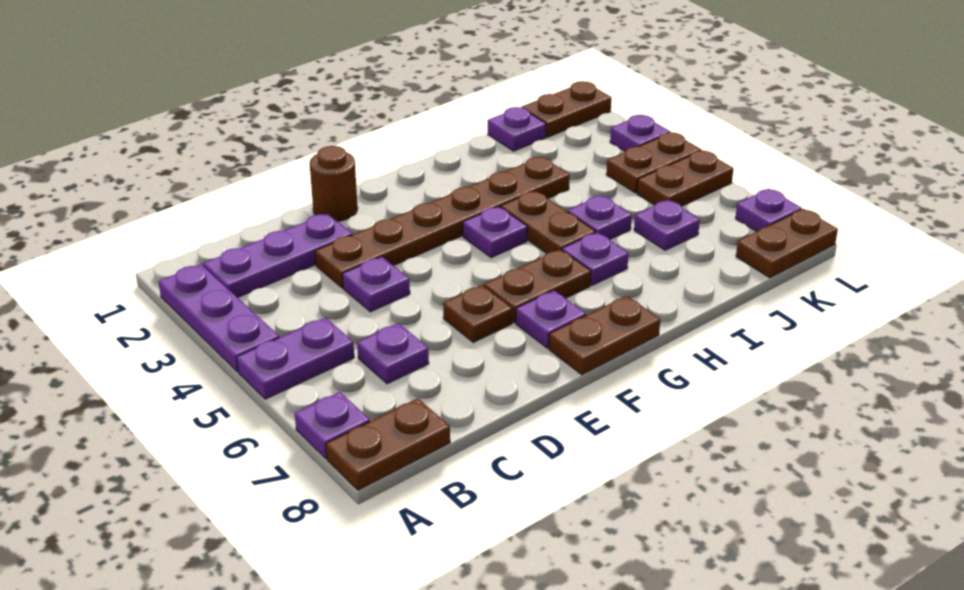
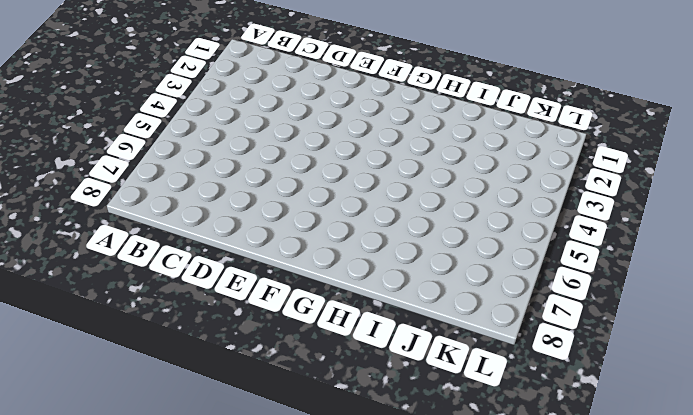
none -> purple plate A2:A4 level 1
none -> purple plate A5:B5 level 1
none -> purple plate A7 level 1

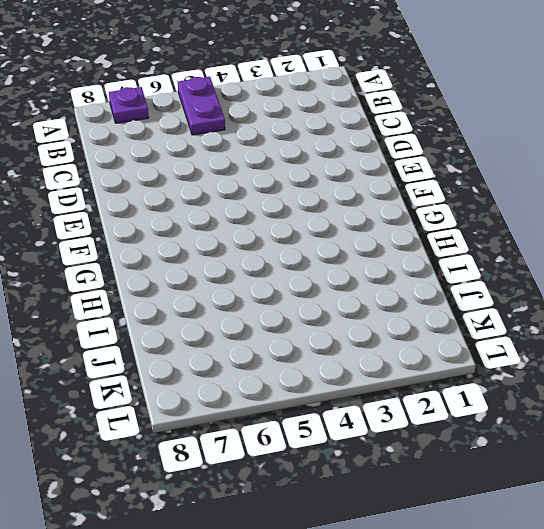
none -> purple plate A2:A4 level 1
none -> brown plate A8:B8 level 1
none -> purple plate B2:D2 level 1

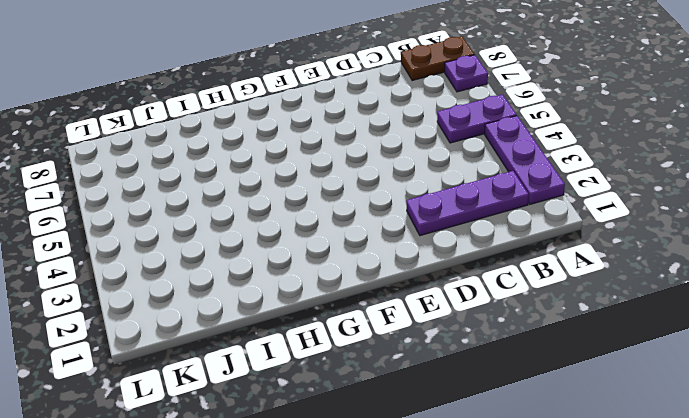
none -> purple plate C6 level 1
none -> brown plate D3:I3 level 1
none -> purple plate D4 level 1

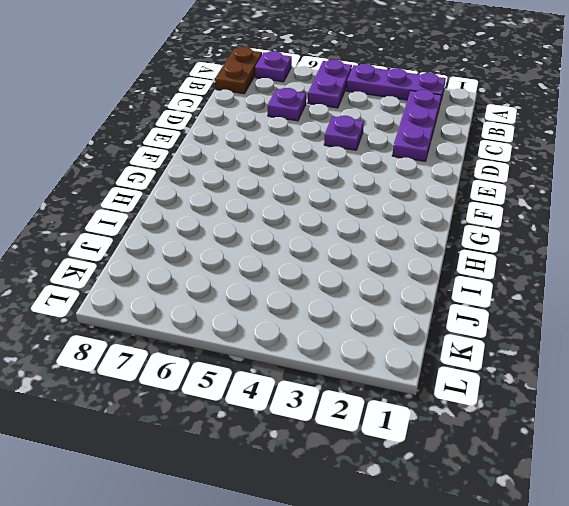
none -> brown plate D3:I3 level 1
none -> brown round brick E1 level 1
none -> brown plate E6 level 1

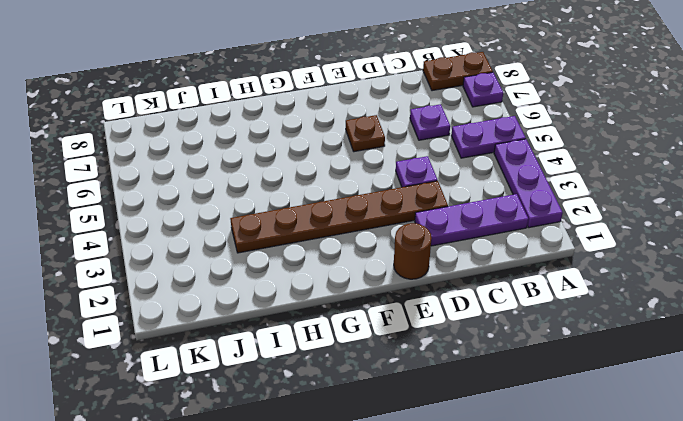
none -> brown plate F6:G6 level 1
none -> purple plate F7 level 1
none -> brown plate F8:G8 level 1

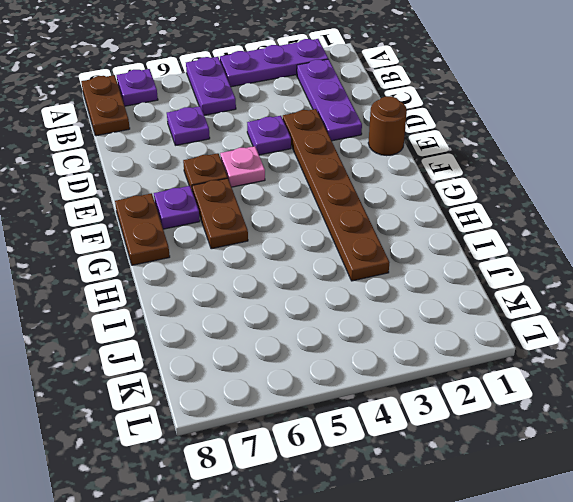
pink plate E5 level 1 -> none
none -> purple plate G4 level 1
none -> brown plate H4:H5 level 1
none -> purple plate H6 level 1

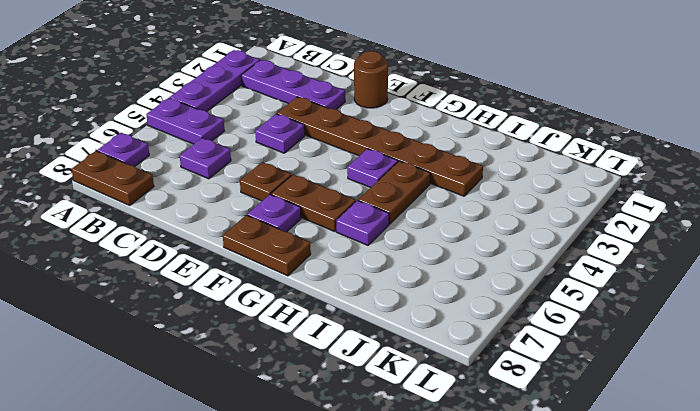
none -> purple plate I5 level 1
none -> purple plate J1 level 1
none -> purple plate J6 level 1

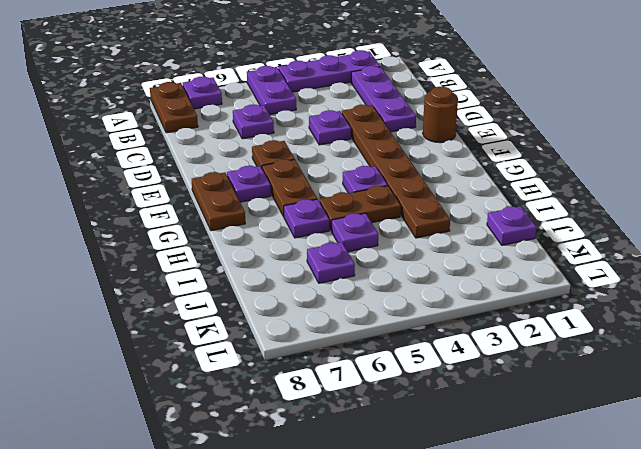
none -> brown plate K1:L1 level 1
none -> brown plate K4:L4 level 1
none -> brown plate K5:L5 level 1

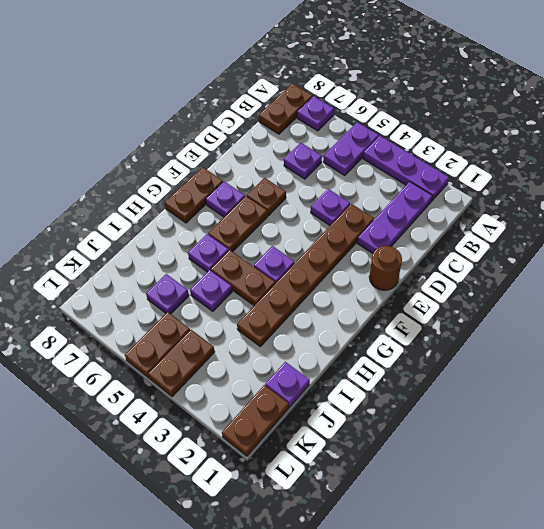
none -> brown plate K8:L8 level 1
none -> purple plate L3 level 1
none -> purple plate L7 level 1

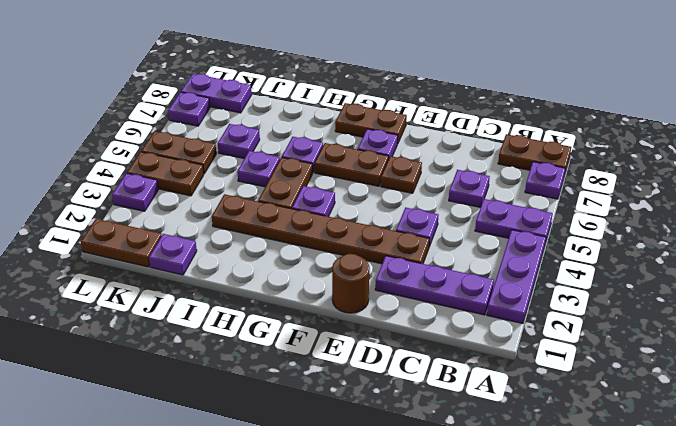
purple plate K8:L8 level 1 -> brown plate K8:L8 level 1

